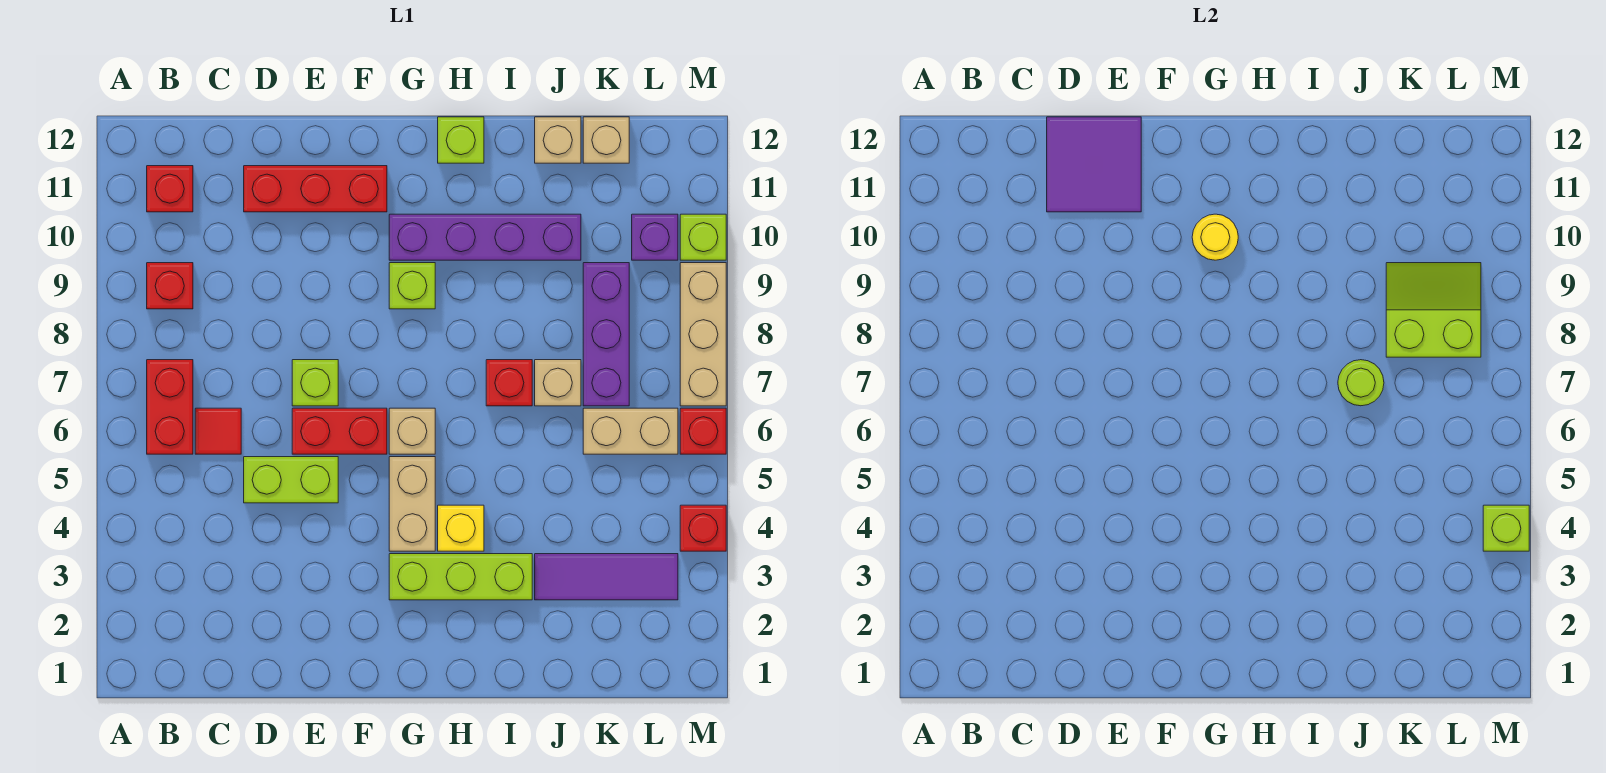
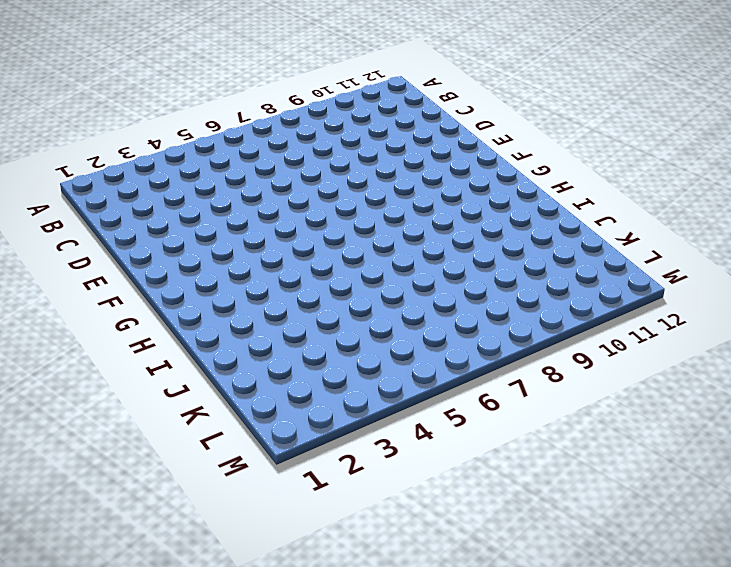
none -> red brick B6:B7 level 1
none -> red brick B9 level 1
none -> red brick B11 level 1
none -> red tile C6 level 1

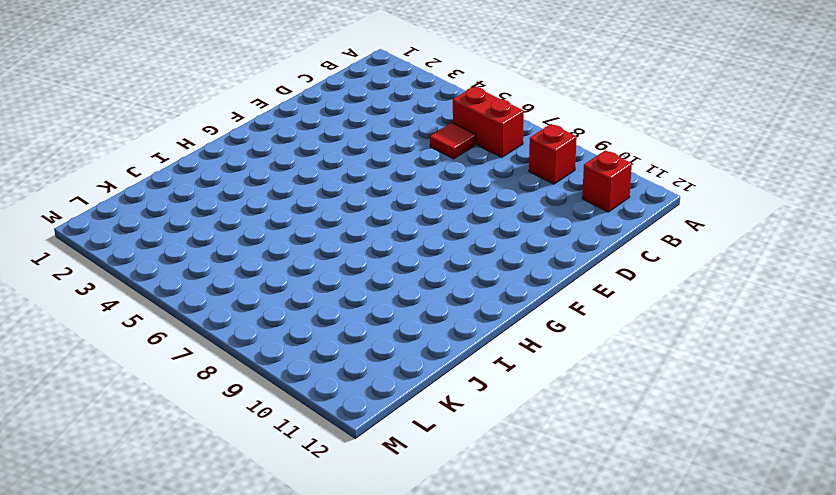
none -> lime brick D5:E5 level 1
none -> red brick D11:F11 level 1
none -> red brick E6:F6 level 1
none -> lime brick E7 level 1

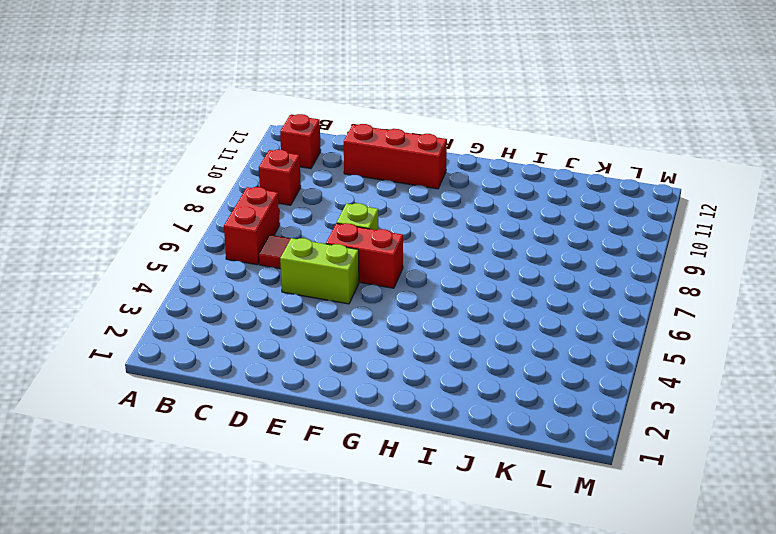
none -> lime brick G3:I3 level 1
none -> tan brick G4:G5 level 1
none -> tan brick G6 level 1
none -> lime brick G9 level 1

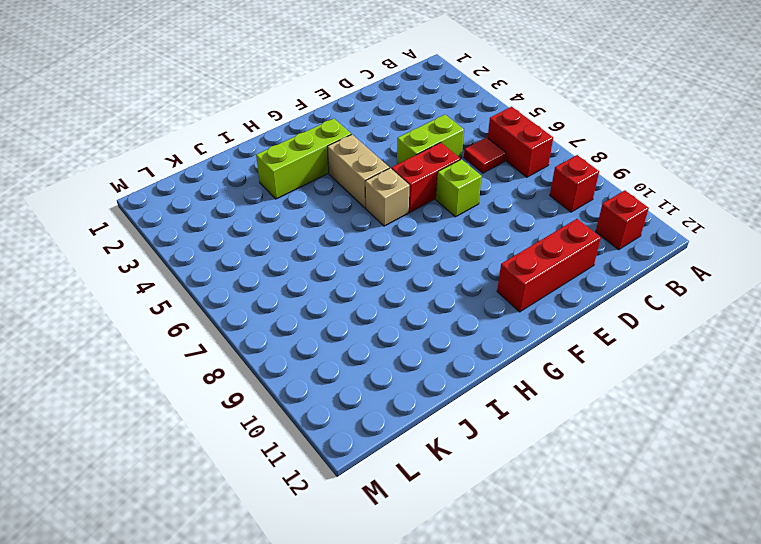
none -> lime brick G9 level 1
none -> purple brick G10:J10 level 1
none -> yellow brick H4 level 1
none -> lime brick H12 level 1

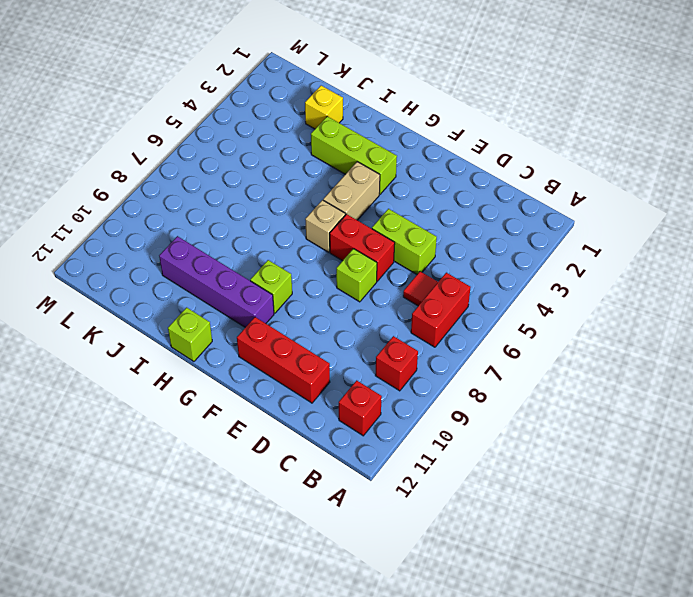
yellow brick J2 level 1 -> yellow brick H4 level 1
none -> red brick I7 level 1
none -> purple tile J3:L3 level 1
none -> tan brick J7 level 1
none -> tan brick J12 level 1

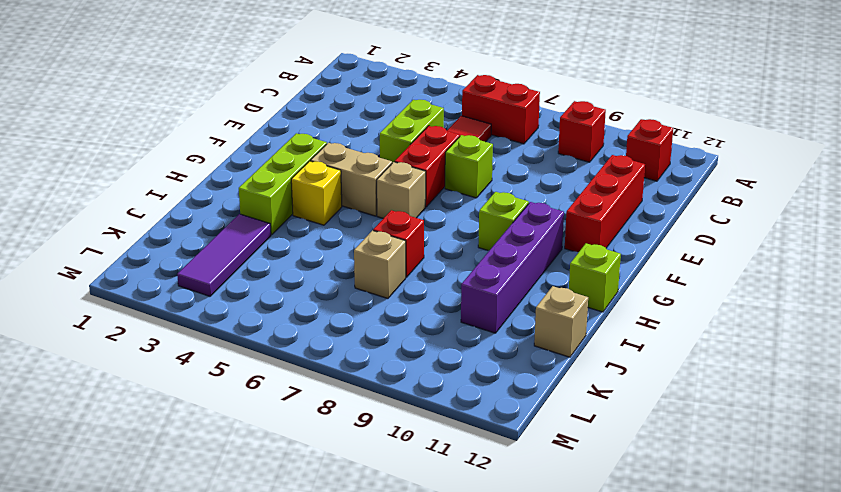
none -> tan brick K6:L6 level 1
none -> purple brick K7:K9 level 1
none -> tan brick K12 level 1
none -> purple brick L10 level 1

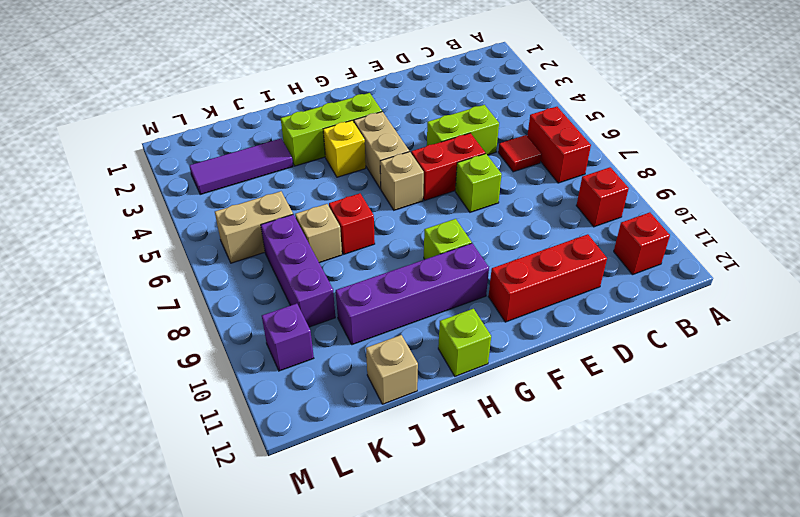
none -> tan brick K12 level 1
none -> red brick M4 level 1
none -> red brick M6 level 1
none -> tan brick M7:M9 level 1

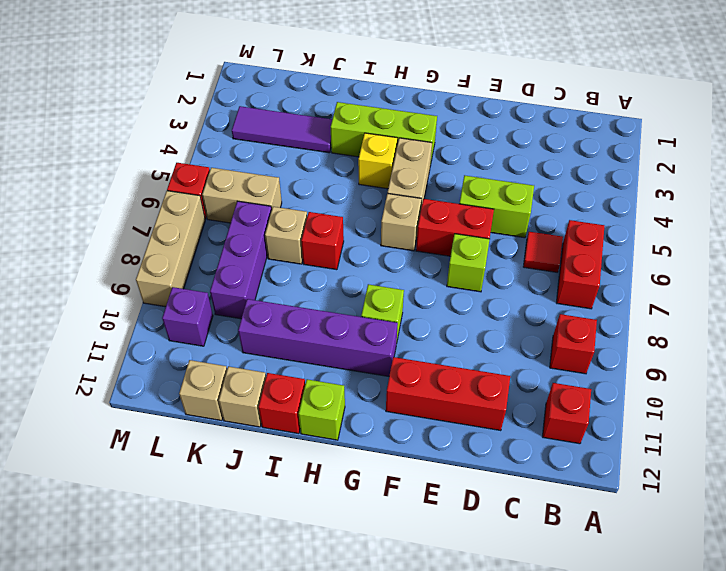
red brick I12 level 1 -> red brick M4 level 1
none -> lime brick M10 level 1
none -> purple tile D11:E12 level 2
none -> yellow round brick G10 level 2
none -> lime round brick J7 level 2

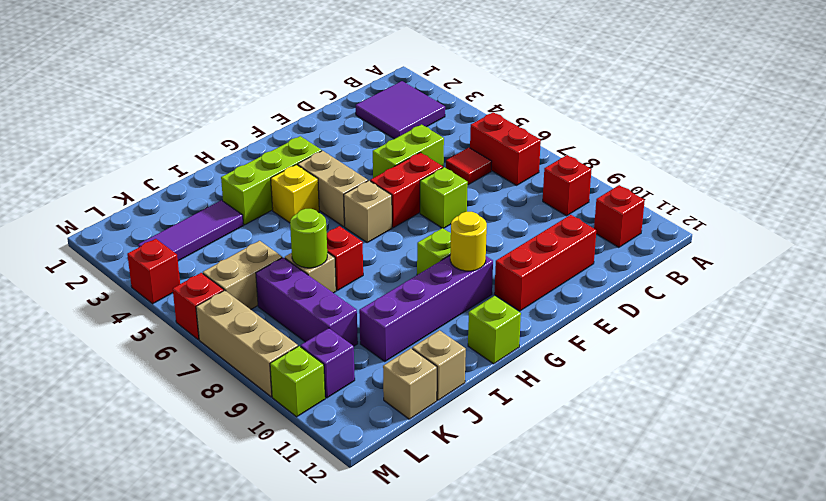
purple tile B2:C3 level 1 -> purple tile D11:E12 level 2
none -> lime slope K8:L9 level 2 top 8
none -> lime brick M4 level 2

